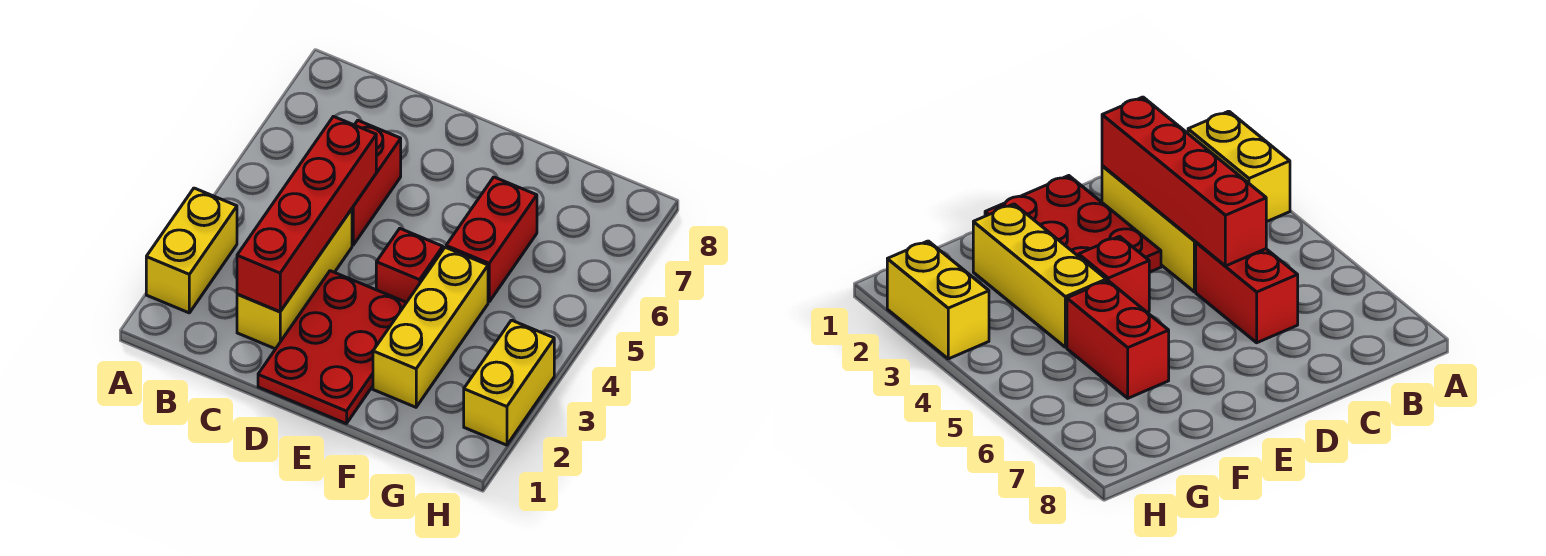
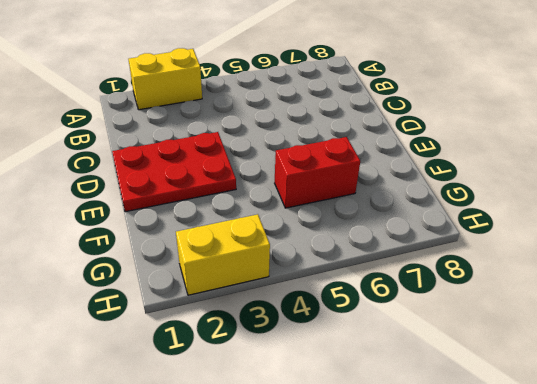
none -> yellow brick C2:C4 level 1
none -> red brick C5:C6 level 1

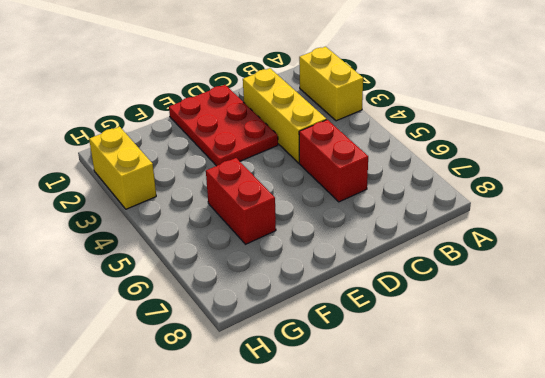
none -> red brick E4 level 1
none -> yellow brick F2:F4 level 1

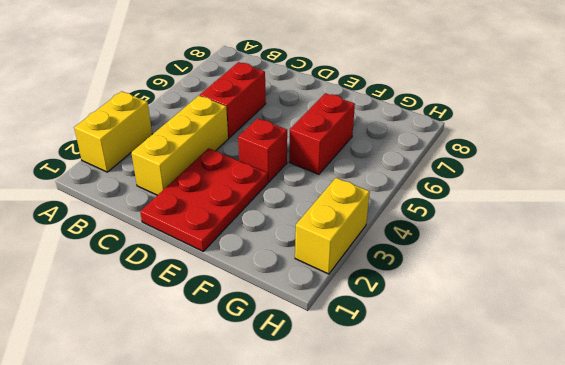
none -> yellow brick F2:F4 level 1
none -> red brick C2:C5 level 2

